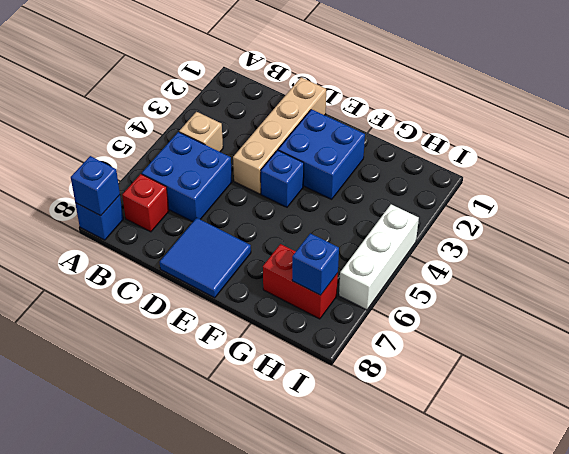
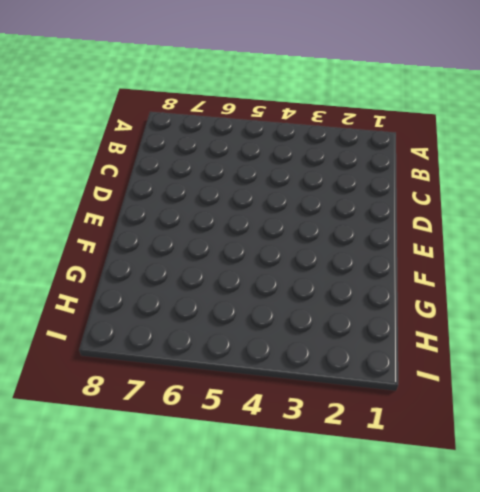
none -> blue brick A8 level 1
none -> tan brick B4 level 1
none -> blue brick B5:C6 level 1

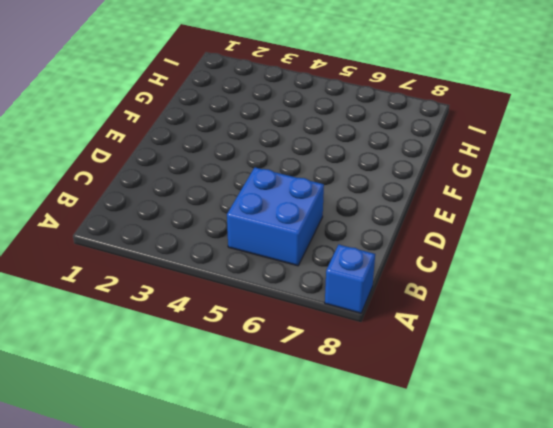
none -> tan brick B4 level 1
none -> red brick B7 level 1
none -> tan brick D1:D4 level 1

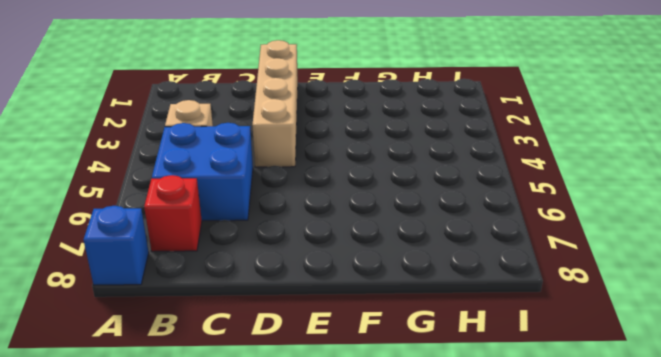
none -> blue tile D7:E8 level 1
none -> blue brick E2:F3 level 1
none -> blue brick E4 level 1

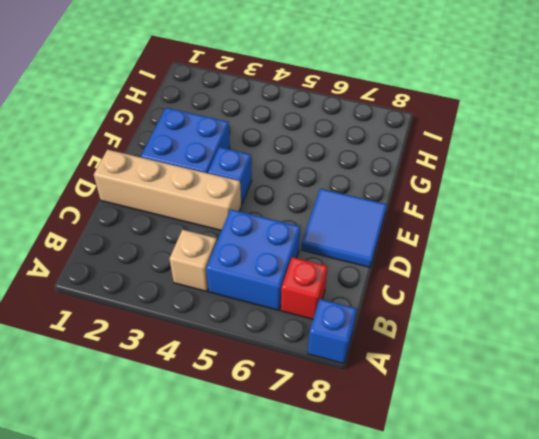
none -> red brick G7:H7 level 1
none -> white brick I4:I6 level 1
none -> blue brick A8 level 2

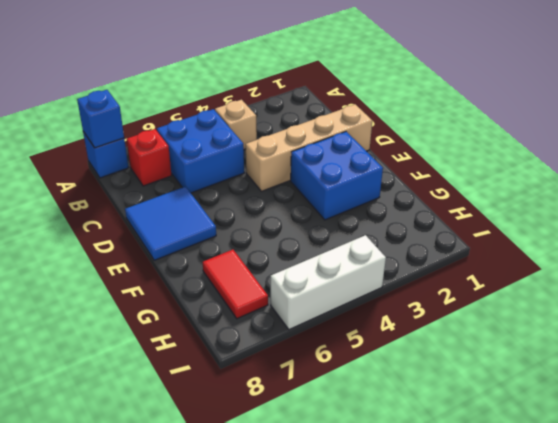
red tile G7:H7 level 1 -> red brick G7:H7 level 1
none -> blue brick E4 level 1
none -> blue brick H7 level 2

